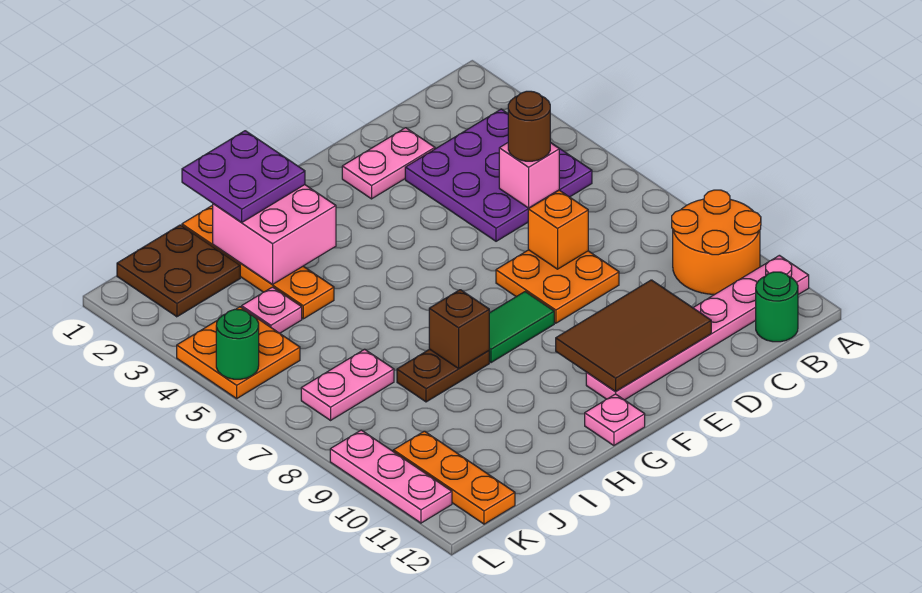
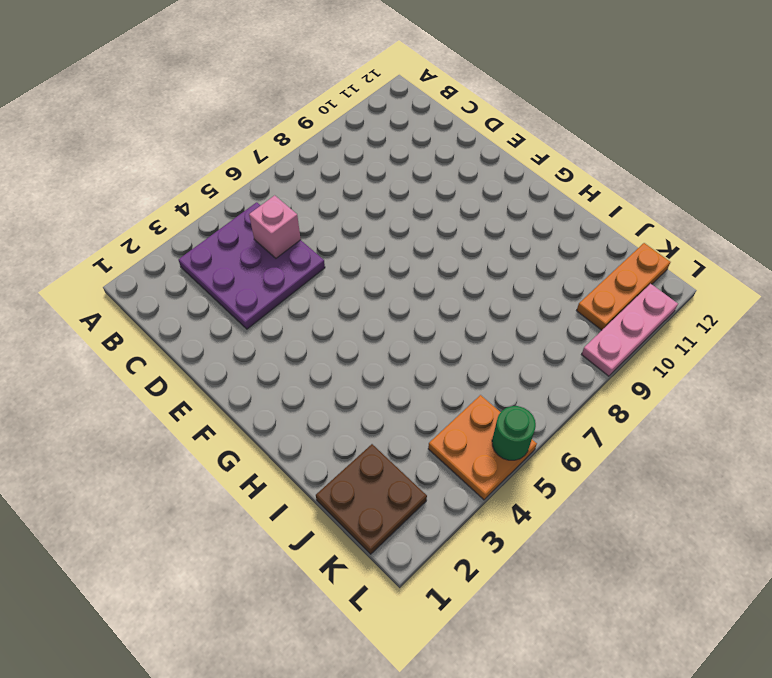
none -> orange round brick A9:B10 level 1
none -> pink plate A11:F11 level 1
none -> green round brick B12 level 1

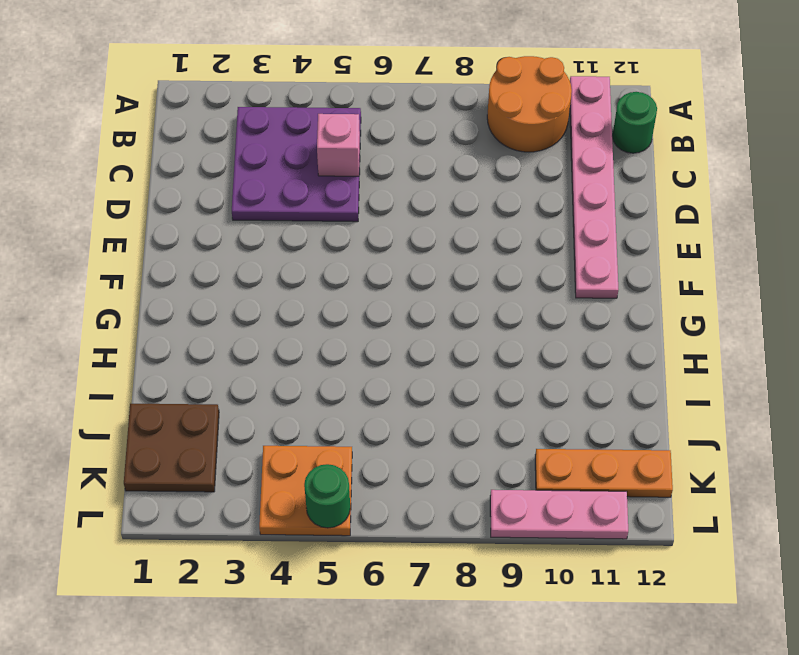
none -> pink plate D2:E2 level 1
none -> orange plate D7:E8 level 1
none -> green tile F8:G8 level 1

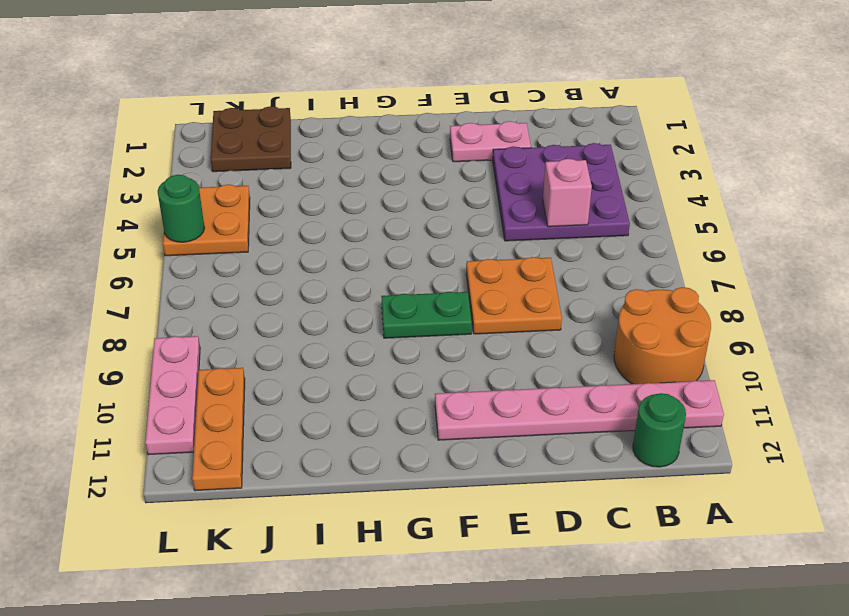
green plate F8:G8 level 1 -> green tile F8:G8 level 1
none -> pink plate G12 level 1
none -> brown plate H8:I8 level 1
none -> orange plate I1:I4 level 1

